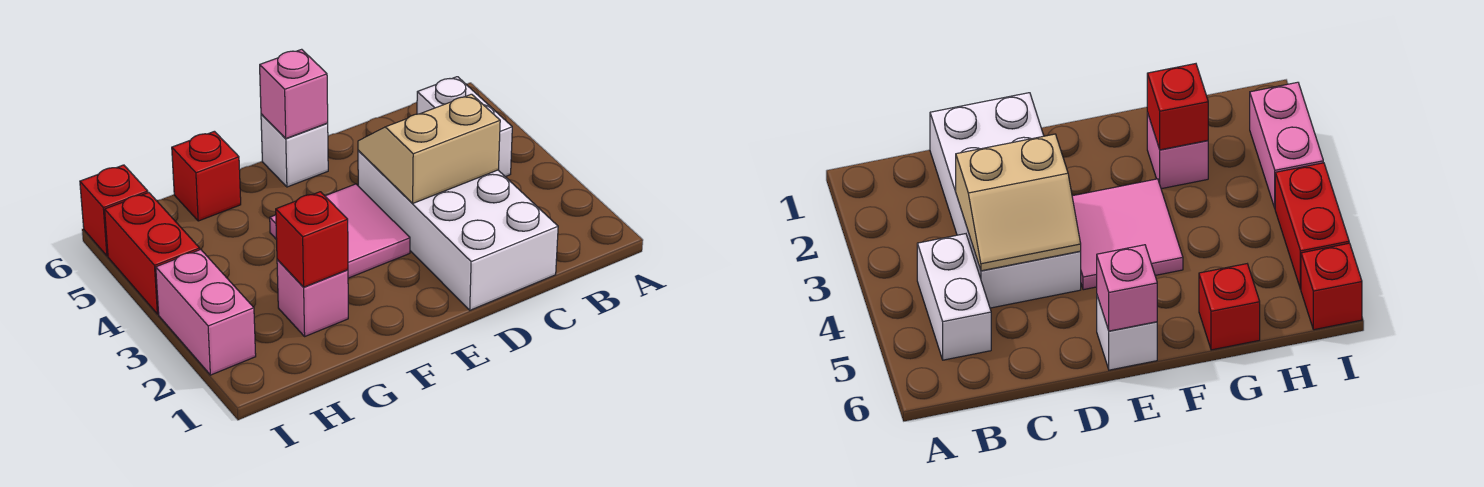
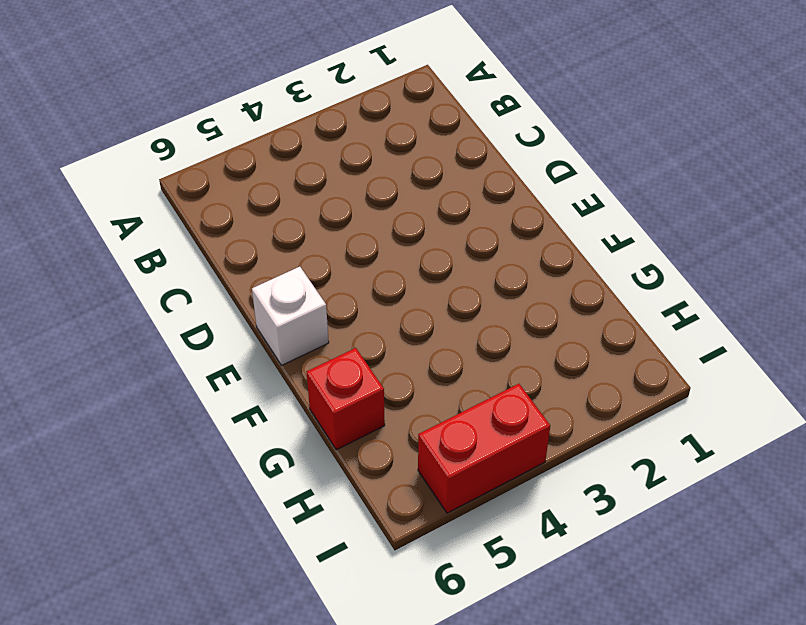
none -> white brick B4:B5 level 1
none -> white brick C1:D4 level 1
none -> pink tile E3:F4 level 1

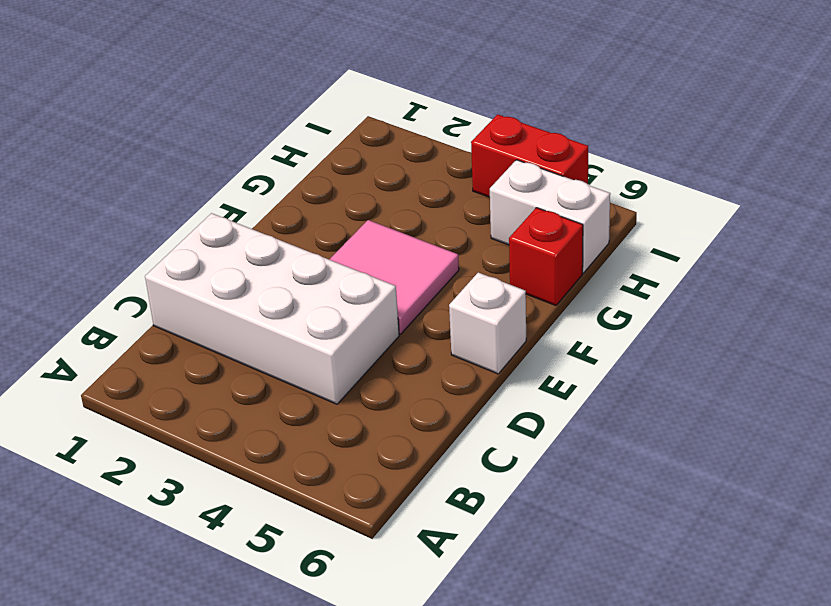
white brick H5:H6 level 1 -> white brick B4:B5 level 1
none -> pink brick G2 level 1
none -> pink brick I2:I3 level 1
none -> red brick I6 level 1

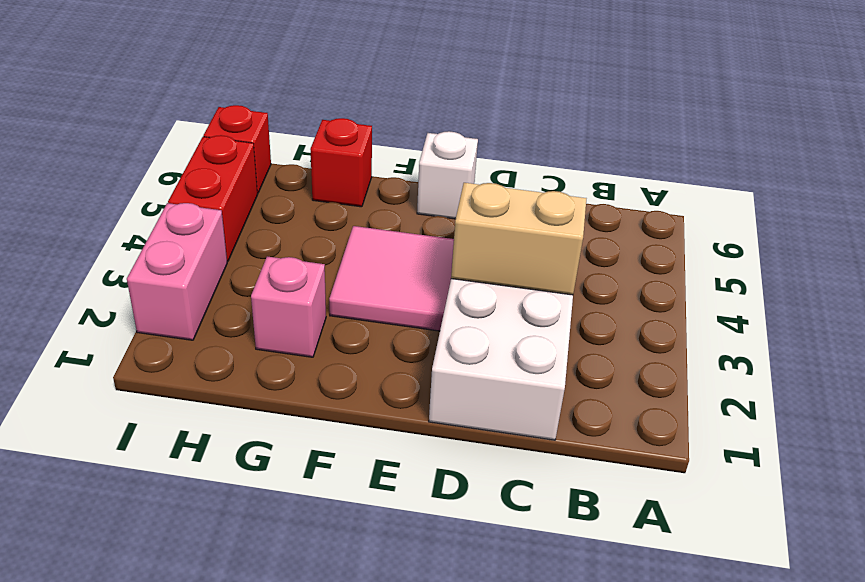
none -> white brick B4:B5 level 1
none -> pink brick E6 level 2
none -> red brick G2 level 2

